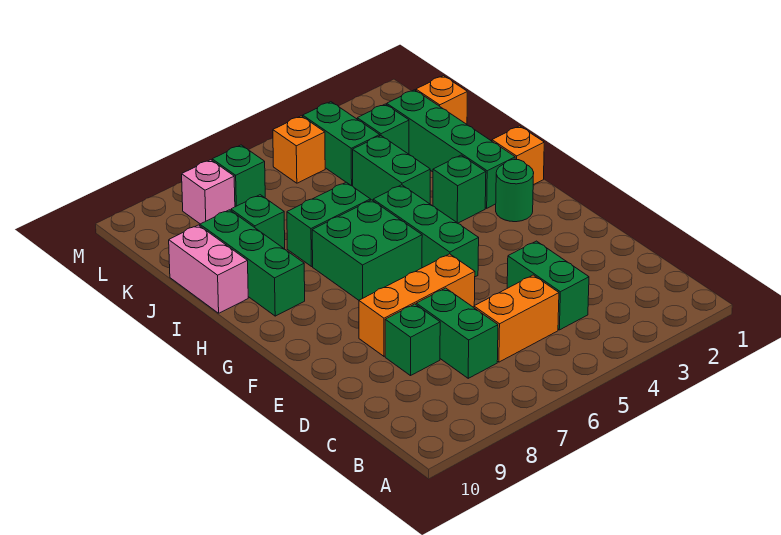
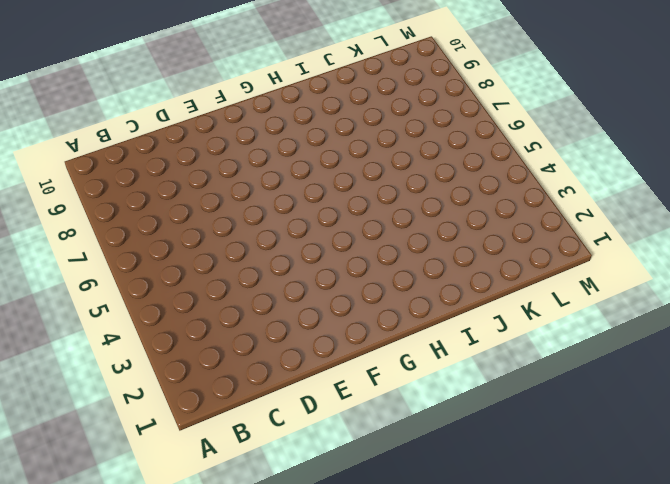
none -> green brick C4:D4 level 1
none -> orange brick C5:C6 level 1
none -> green brick C7:D7 level 1

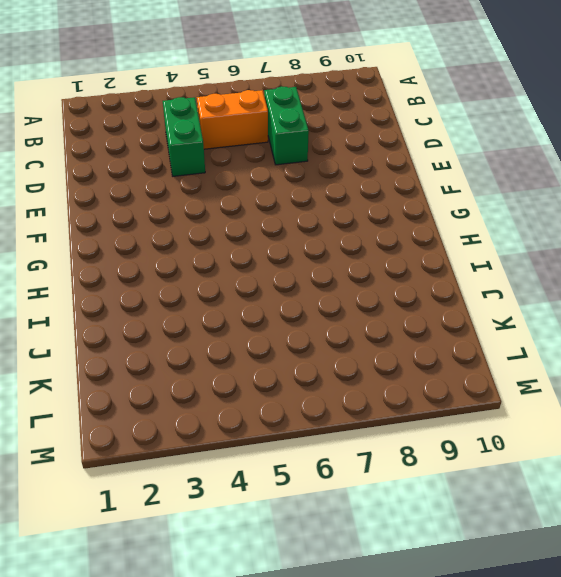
none -> green brick D8 level 1
none -> orange brick E6:E8 level 1
none -> green brick F5:H5 level 1

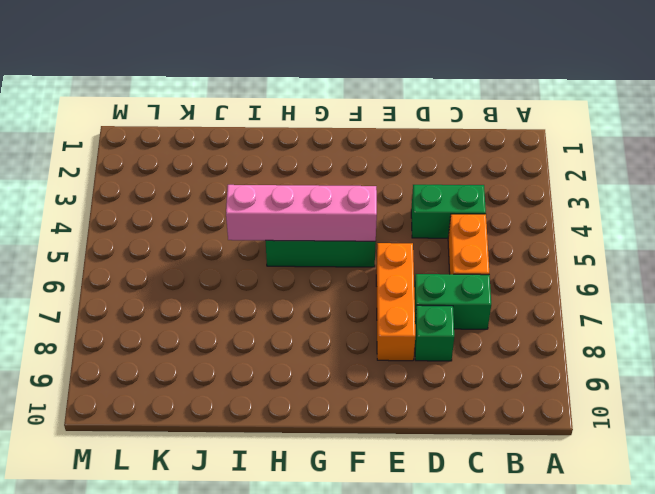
pink brick F5:I5 level 2 -> none
none -> green round brick G2 level 1
none -> green brick G6:H7 level 1
none -> orange brick H1 level 1

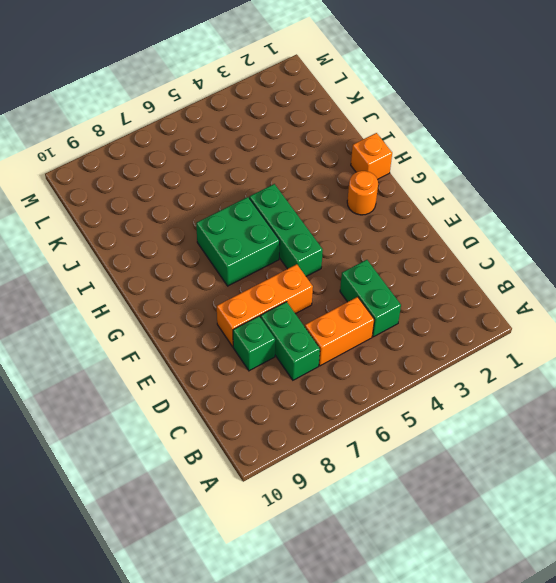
orange round brick G2 level 1 -> green round brick G2 level 1
none -> green brick H2:K2 level 1
none -> green brick H3 level 1
none -> green brick H9:J9 level 1

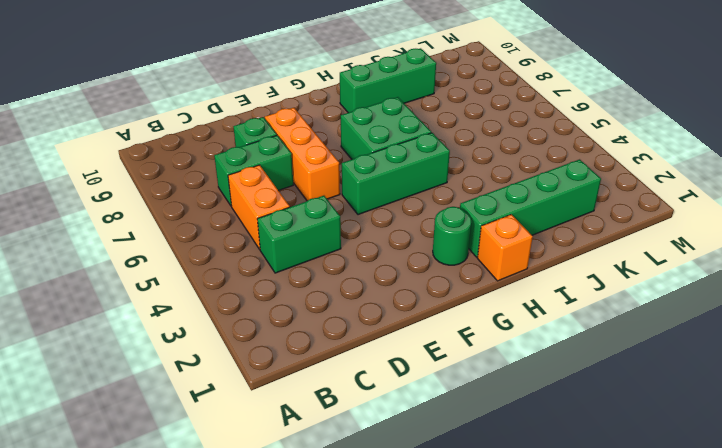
none -> green brick H3 level 1
none -> green brick I4:J4 level 1
none -> green brick I6:I7 level 1

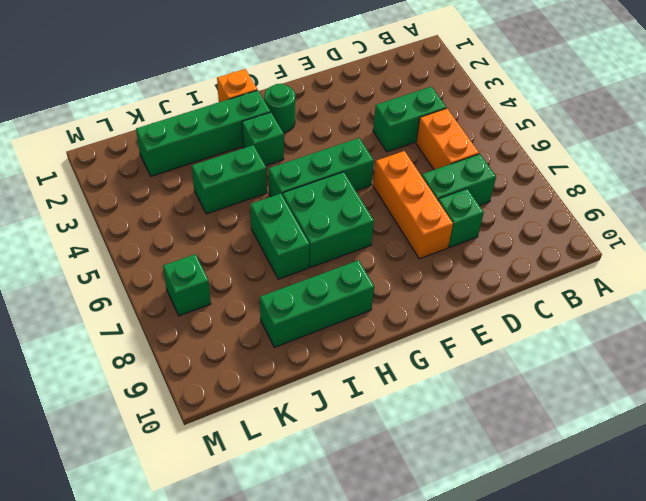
none -> pink brick I10:J10 level 1
none -> green brick J8 level 1
none -> orange brick K1 level 1

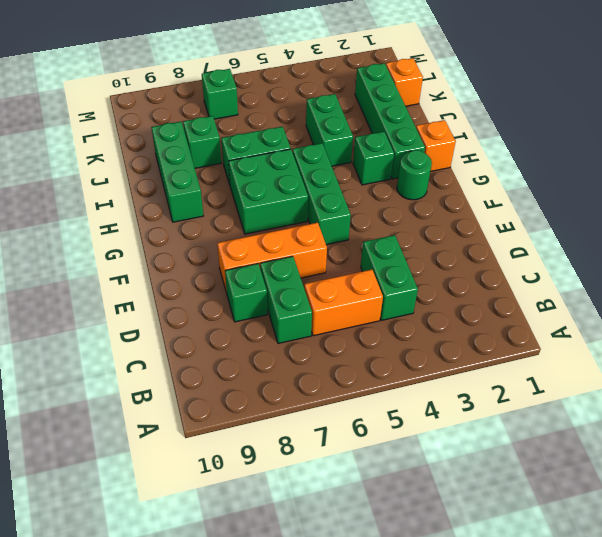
none -> pink brick I10:J10 level 1
none -> green brick K3 level 1
none -> green brick K4:L4 level 1

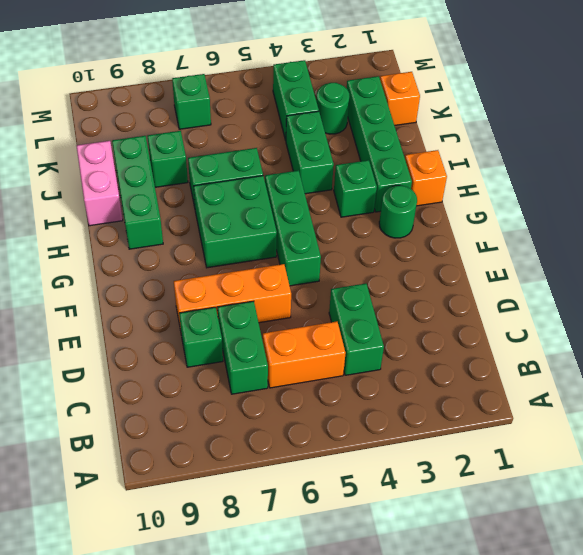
green round brick K3 level 1 -> green brick K3 level 1
none -> orange brick L5 level 1
none -> pink brick L8 level 1

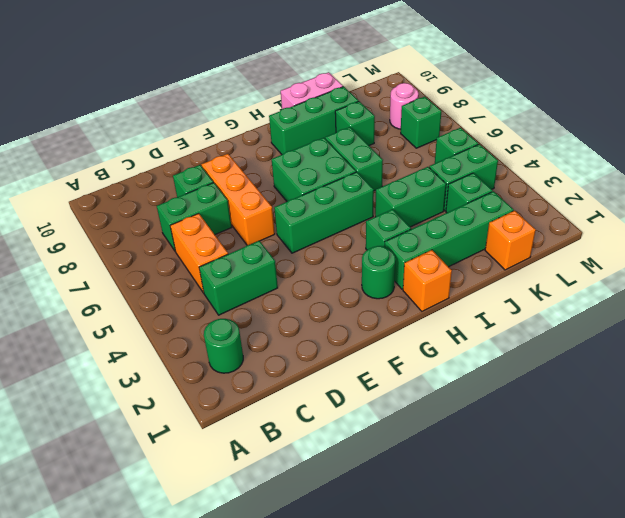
green round brick B2 level 1 -> none
green brick L5 level 1 -> orange brick L5 level 1
pink round brick L8 level 1 -> pink brick L8 level 1

